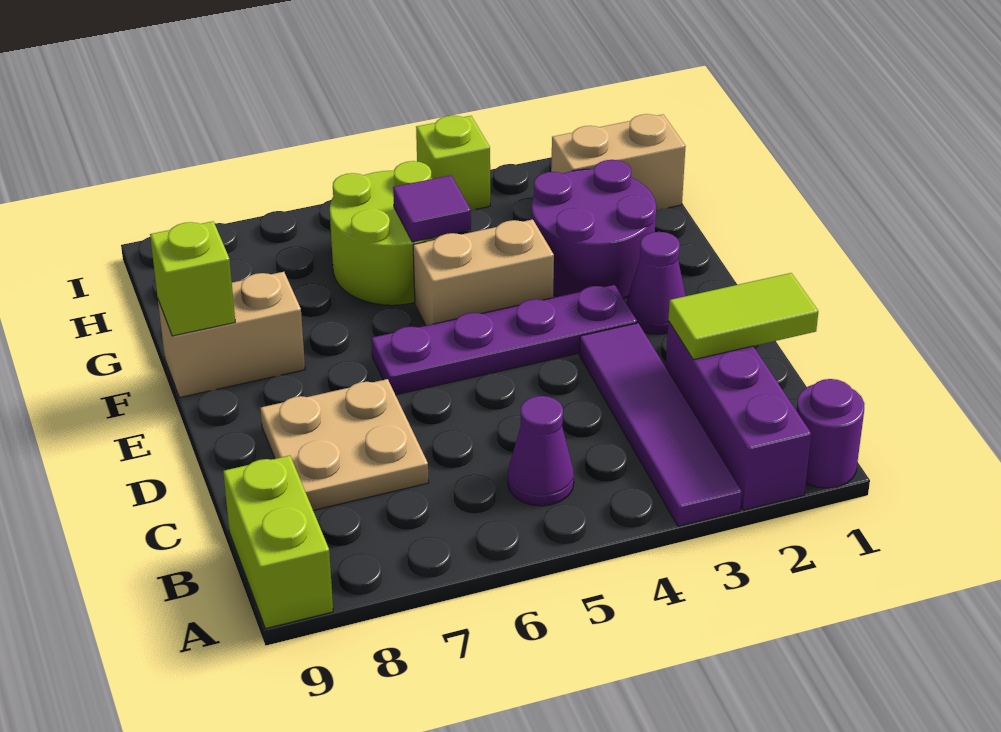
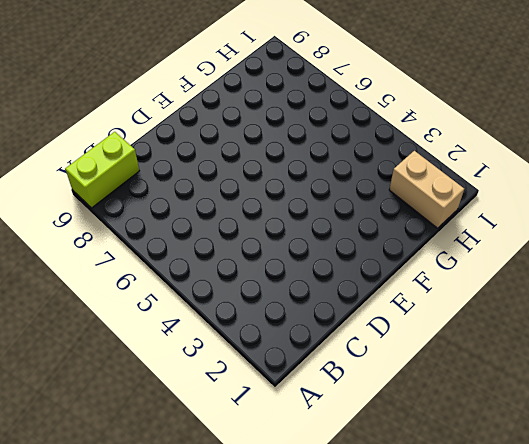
none -> purple round brick A1 level 1
none -> purple brick A2:C2 level 1
none -> purple tile A3:D3 level 1

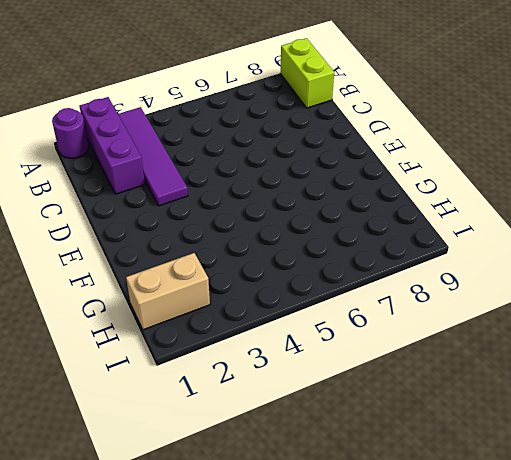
none -> purple cone B5 level 1
none -> tan plate C7:D8 level 1
none -> purple cone E2 level 1

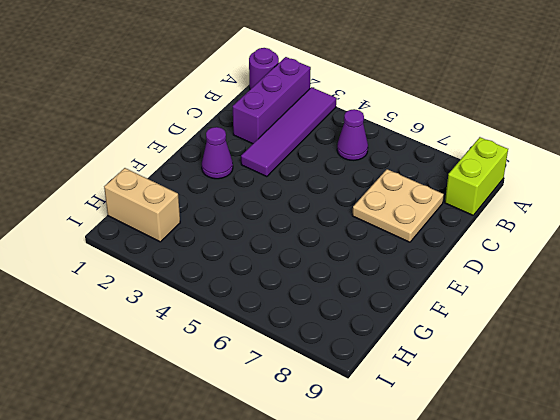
none -> purple plate E3:E6 level 1
none -> purple round brick F2:G3 level 1
none -> tan brick F4:F5 level 1

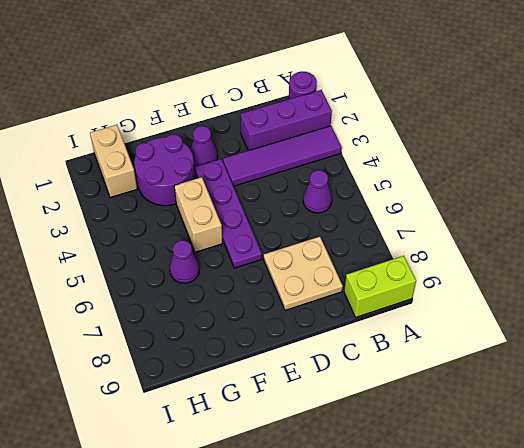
purple cone G6 level 1 -> lime round brick G5:H6 level 1
none -> tan brick F8:F9 level 1
none -> lime brick I4 level 1
none -> lime tile C1:C2 level 2

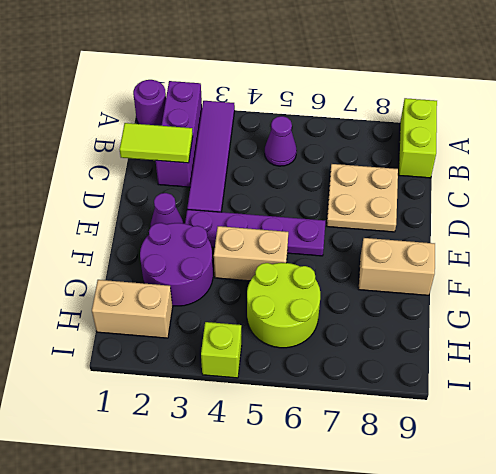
none -> lime brick F9 level 2
none -> purple tile G5 level 2

